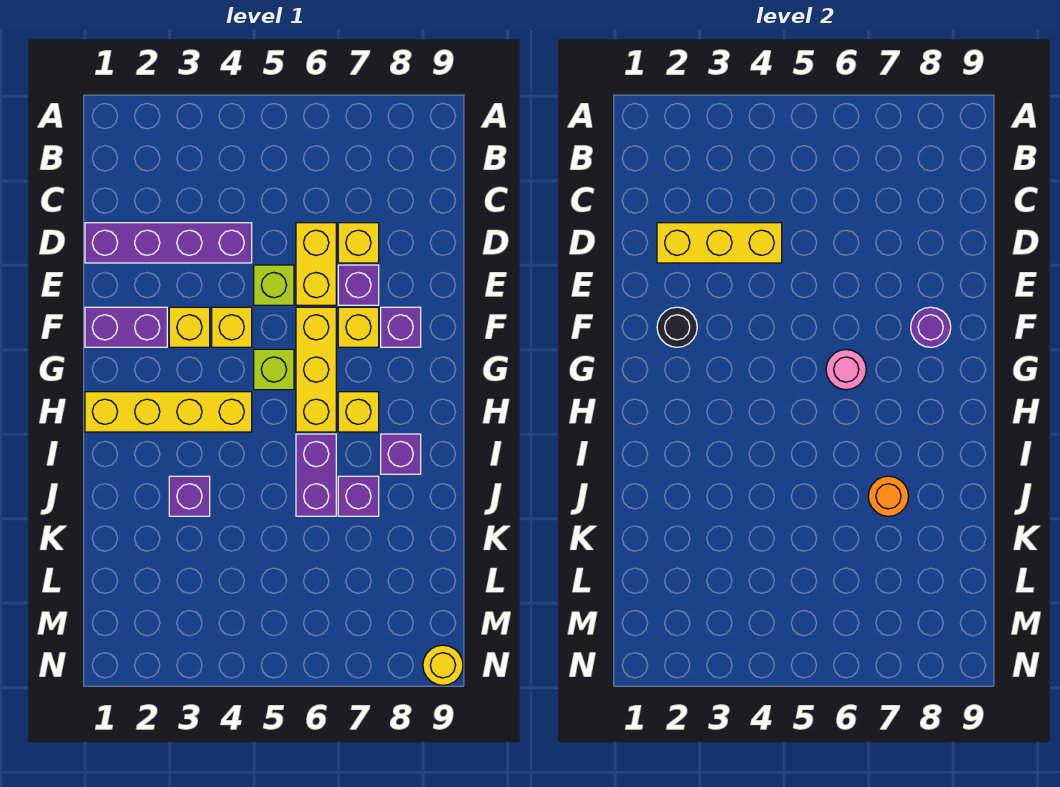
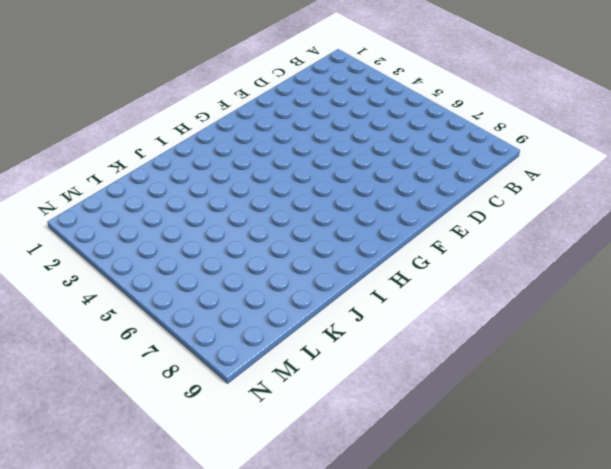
none -> purple brick D1:D4 level 1
none -> yellow brick D6:E6 level 1
none -> yellow brick D7 level 1

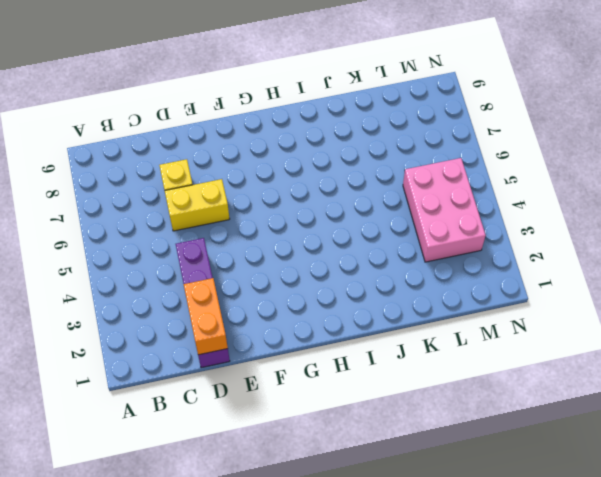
orange brick D1:D2 level 2 -> yellow brick D2:D4 level 2
pink brick L3:M5 level 1 -> none
none -> lime brick E5 level 1
none -> purple brick E7 level 1
none -> purple brick F1:F2 level 1

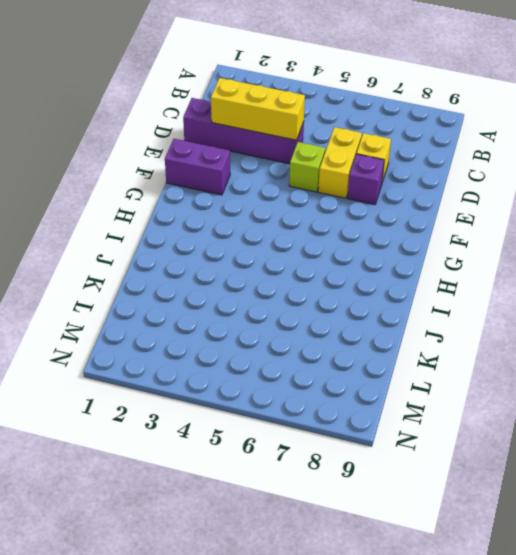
none -> yellow brick F3 level 1
none -> yellow brick F4 level 1
none -> yellow brick F6:H6 level 1

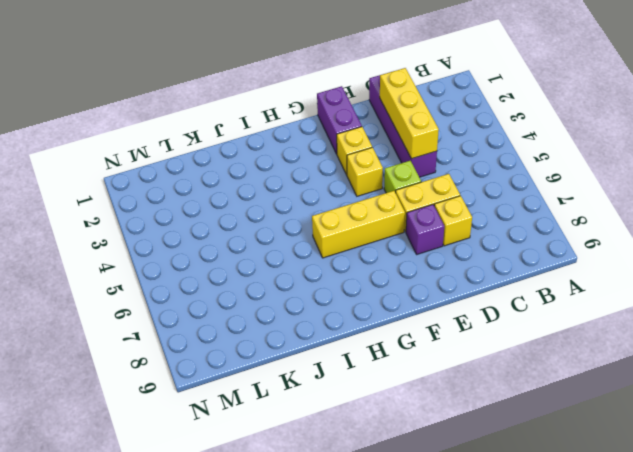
none -> yellow brick F7 level 1
none -> purple brick F8 level 1
none -> lime brick G5 level 1

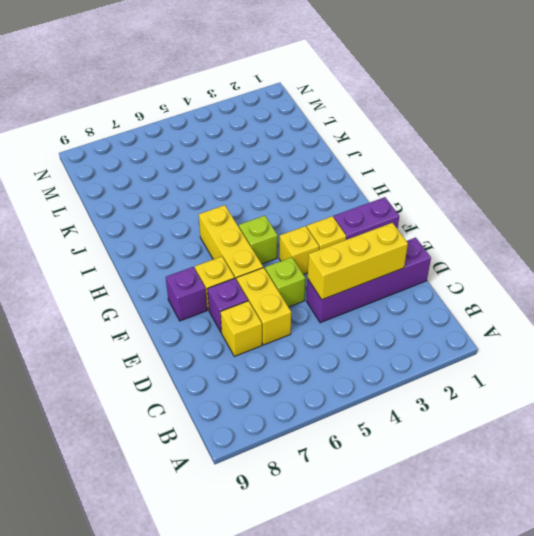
none -> yellow brick H1:H4 level 1
none -> yellow brick H7 level 1
none -> purple brick I6:J6 level 1

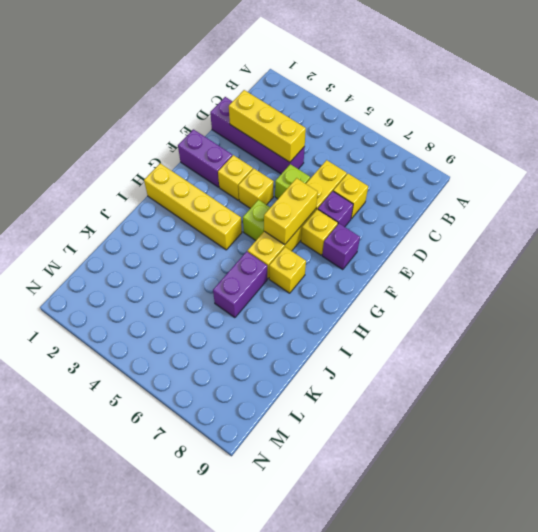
yellow brick F6:G6 level 2 -> pink round brick G6 level 2
none -> purple brick I8 level 1
none -> purple brick J3 level 1
none -> purple brick J7 level 1

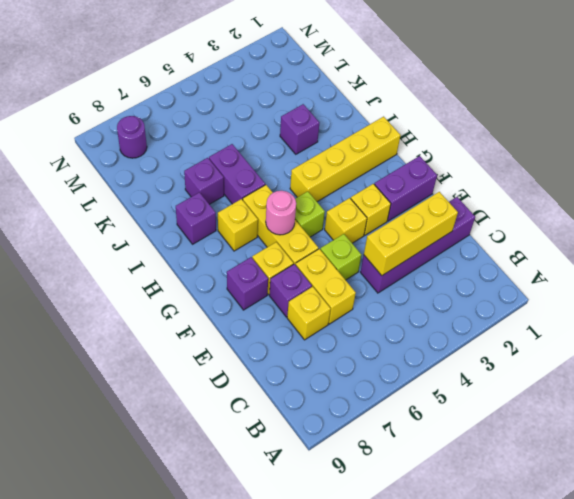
purple round brick M8 level 1 -> purple round brick F8 level 2
none -> yellow round brick N9 level 1
none -> black round brick F2 level 2
none -> orange round brick J7 level 2

